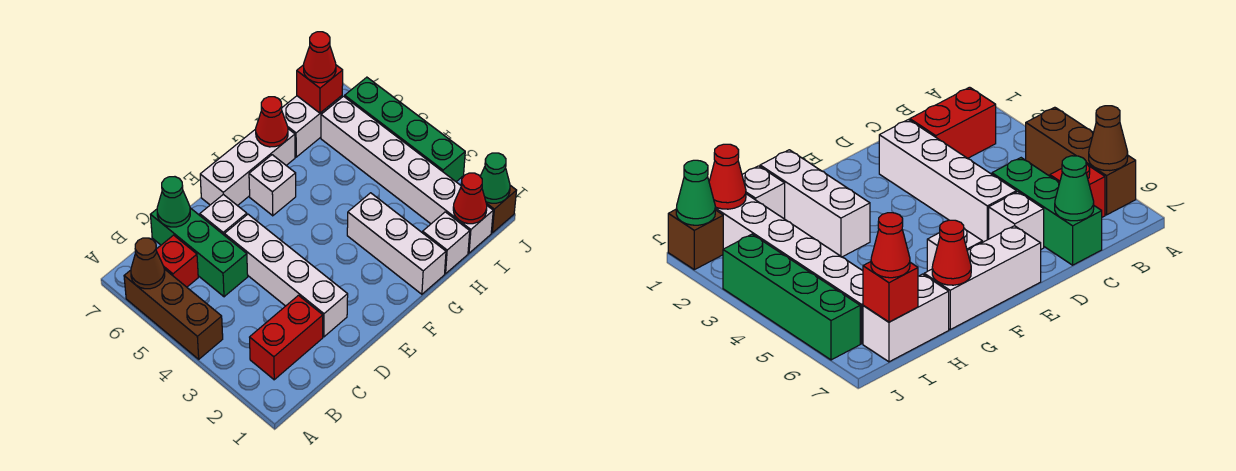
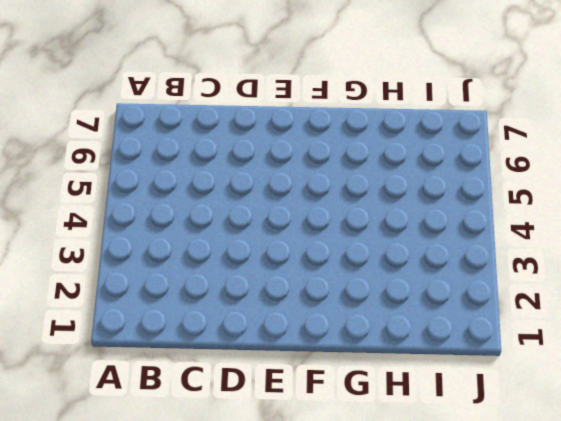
none -> brown brick A4:A6 level 1
none -> red brick B2:C2 level 1
none -> red brick B6 level 1

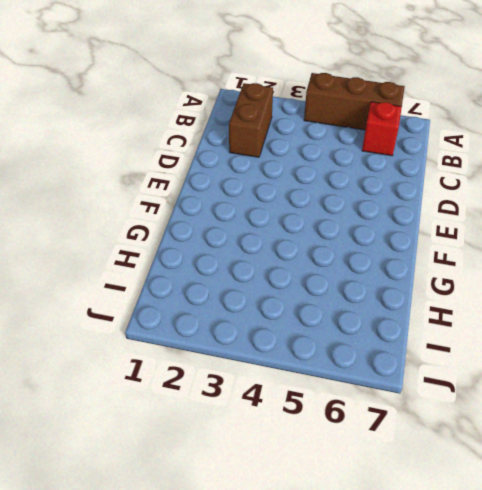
brown brick B2:C2 level 1 -> red brick B2:C2 level 1
none -> green brick C5:C7 level 1
none -> white brick D2:D5 level 1
none -> white brick D6 level 1

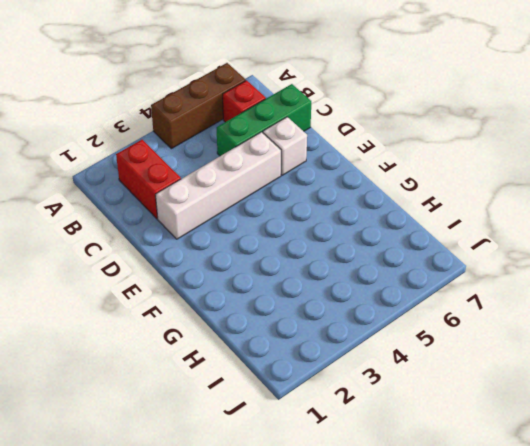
none -> white brick E7:G7 level 1
none -> white brick F6 level 1
none -> white brick G1:G3 level 1

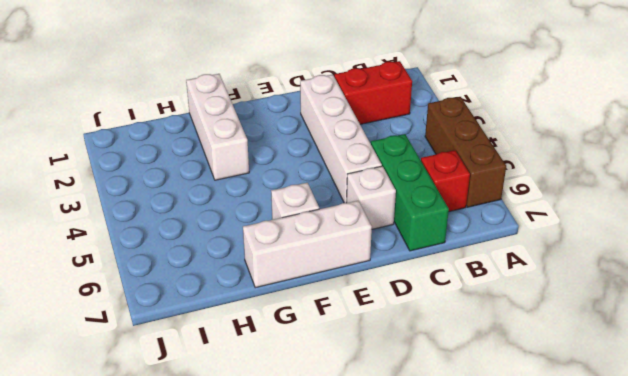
none -> white brick H1 level 1
none -> white brick H7:I7 level 1
none -> white brick I1:I6 level 1

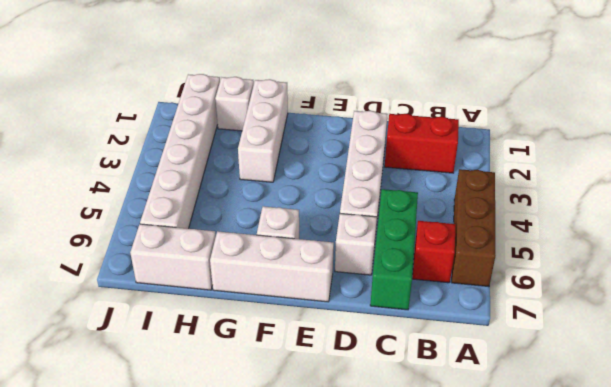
none -> brown brick J1 level 1
none -> green brick J3:J6 level 1
none -> brown cone A6 level 2

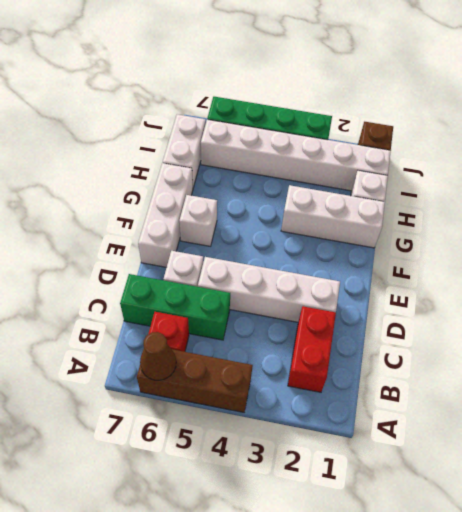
none -> green cone C7 level 2
none -> red cone G7 level 2
none -> red cone I1 level 2

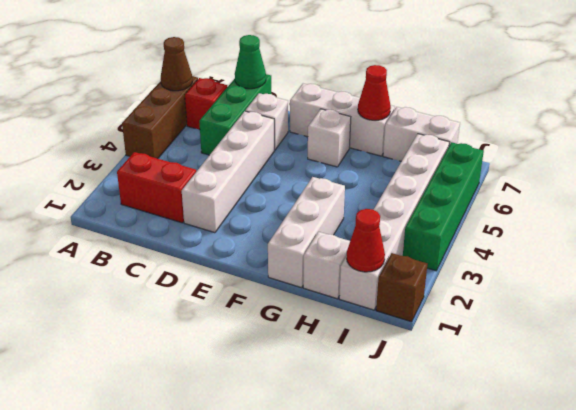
none -> red brick I7 level 2
none -> green cone J1 level 2
none -> red cone I7 level 3

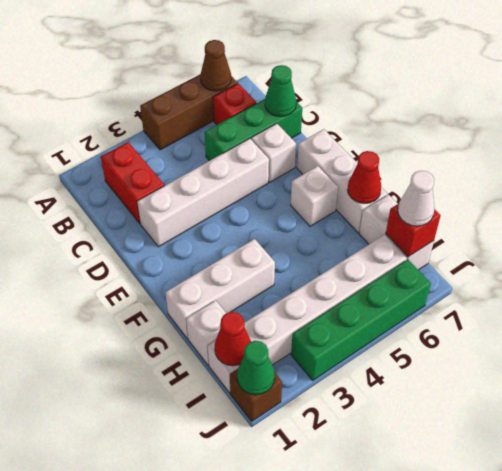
white cone I7 level 3 -> red cone I7 level 3

